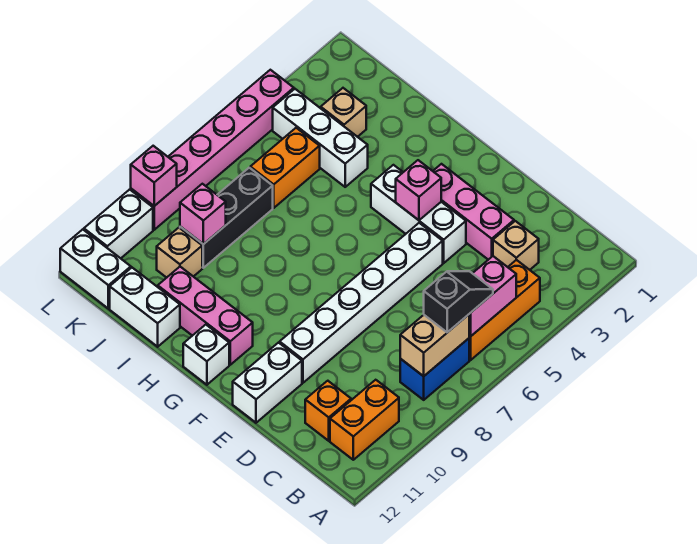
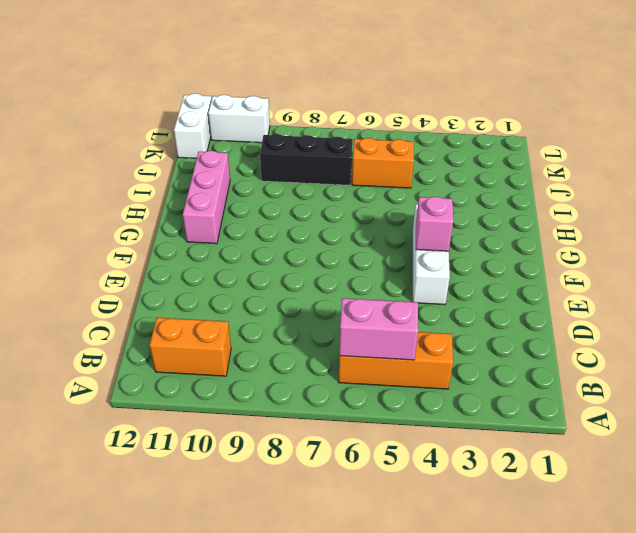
none -> blue brick B7:B8 level 1
none -> tan brick C3 level 1
none -> orange brick C11 level 1

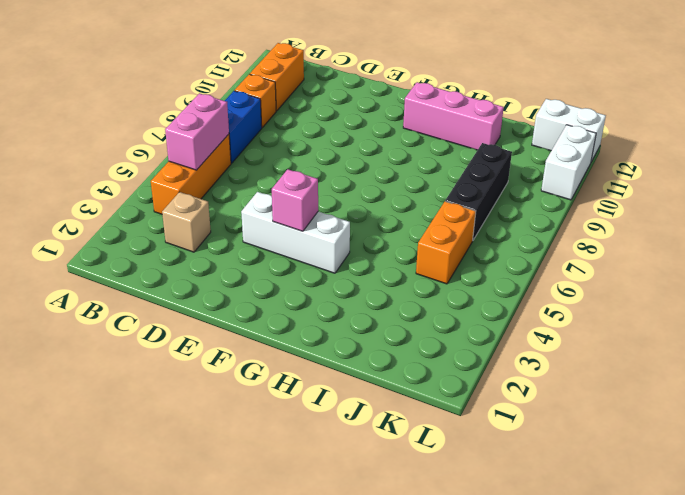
orange brick B9 level 1 -> orange brick C11 level 1
none -> pink brick D3:F3 level 1
none -> white brick E5:E10 level 1
none -> white brick E11:E12 level 1

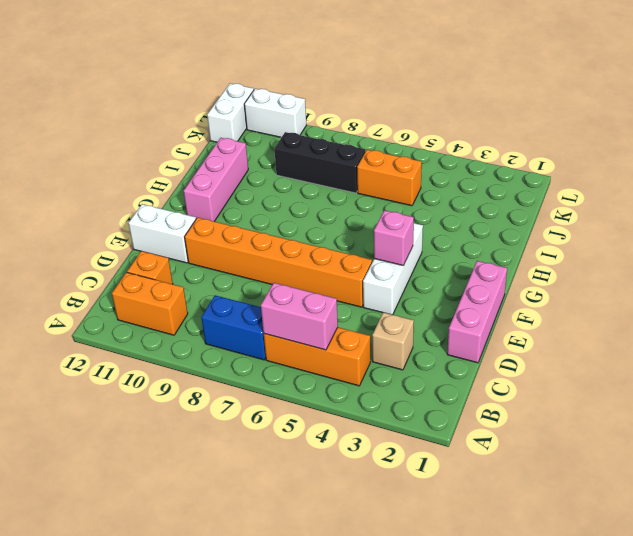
pink brick D1:F1 level 1 -> pink brick D3:F3 level 1
orange brick E5:E10 level 1 -> white brick E5:E10 level 1
none -> white brick G12 level 1
none -> white brick I4:K4 level 1
none -> white brick I12:J12 level 1

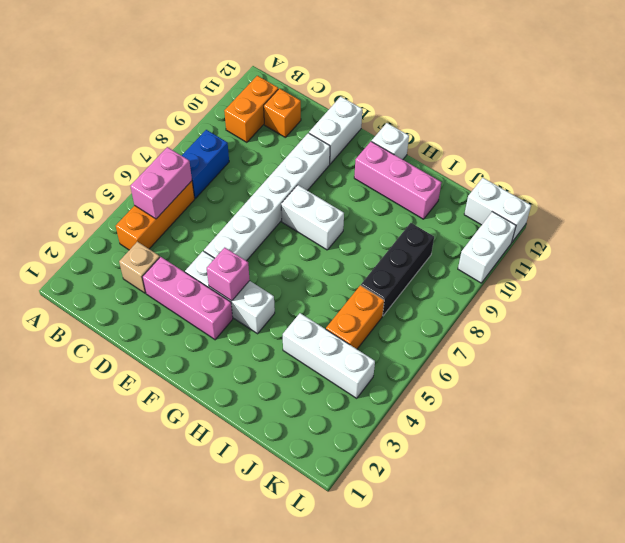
white brick F8:G8 level 1 -> white brick I12:J12 level 1
none -> tan brick J3 level 1
none -> tan brick J10 level 1
none -> pink brick L4:L9 level 1

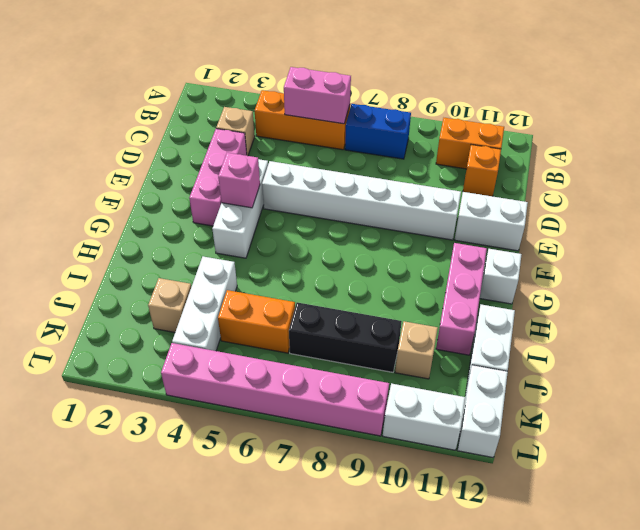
none -> tan brick B7:B8 level 2
none -> pink brick J9 level 2
none -> pink brick L9 level 2

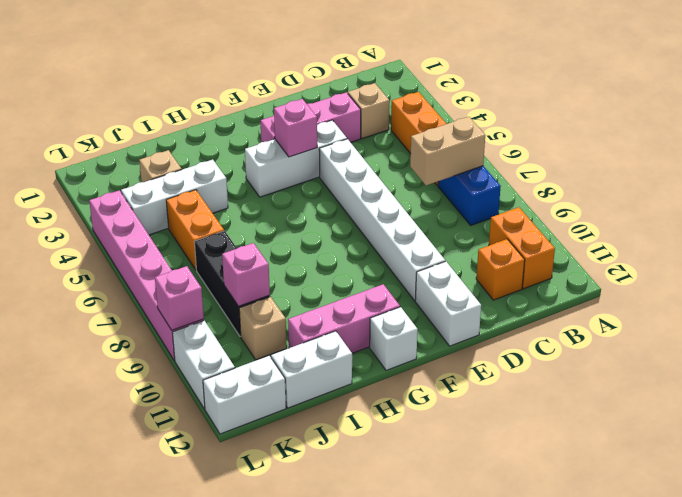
tan brick B7:C7 level 2 -> tan brick B7:B8 level 2
none -> pink brick B5:B6 level 2
none -> black slope B6:B7 level 3 top 7

